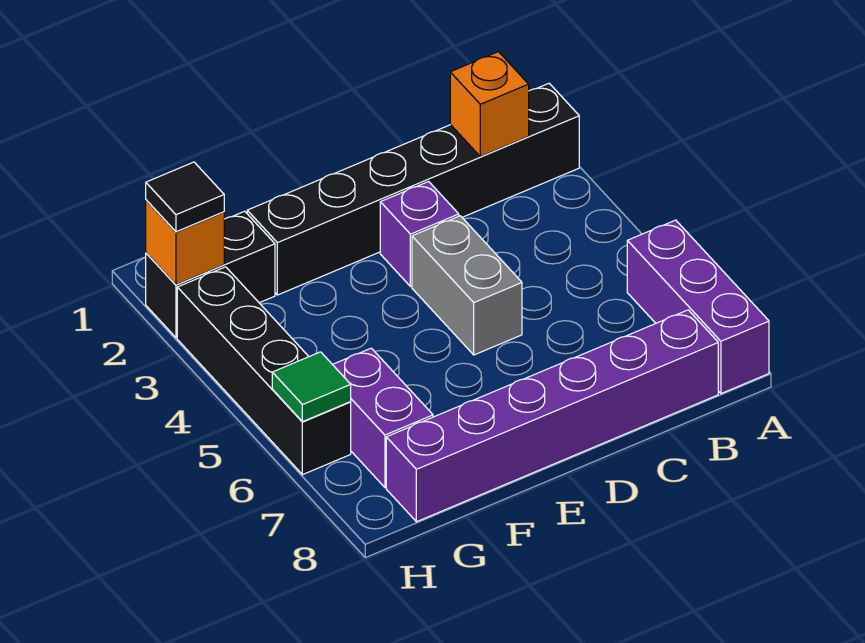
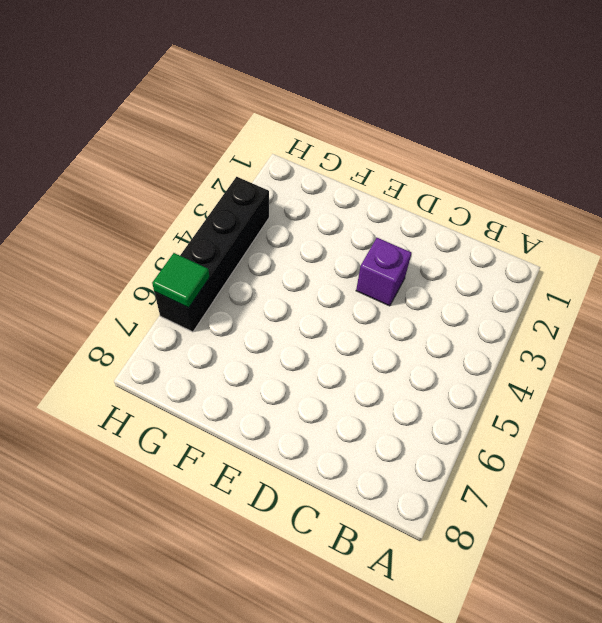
none -> black brick A2:F2 level 1
none -> purple brick A6:A8 level 1
none -> purple brick B8:G8 level 1

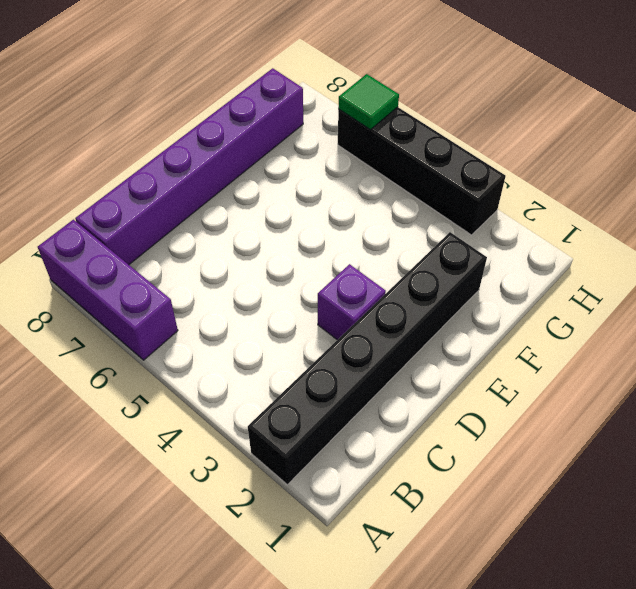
none -> grey brick D4:D5 level 1
none -> black brick G2:H2 level 1
none -> purple brick G6:G7 level 1

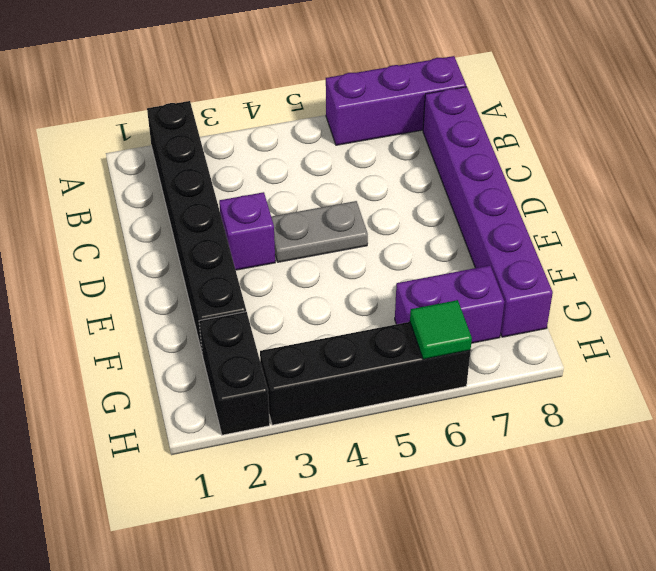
grey plate D4:D5 level 1 -> grey brick D4:D5 level 1
none -> orange brick B2 level 2
none -> orange brick H2 level 2
none -> black tile H2 level 3

